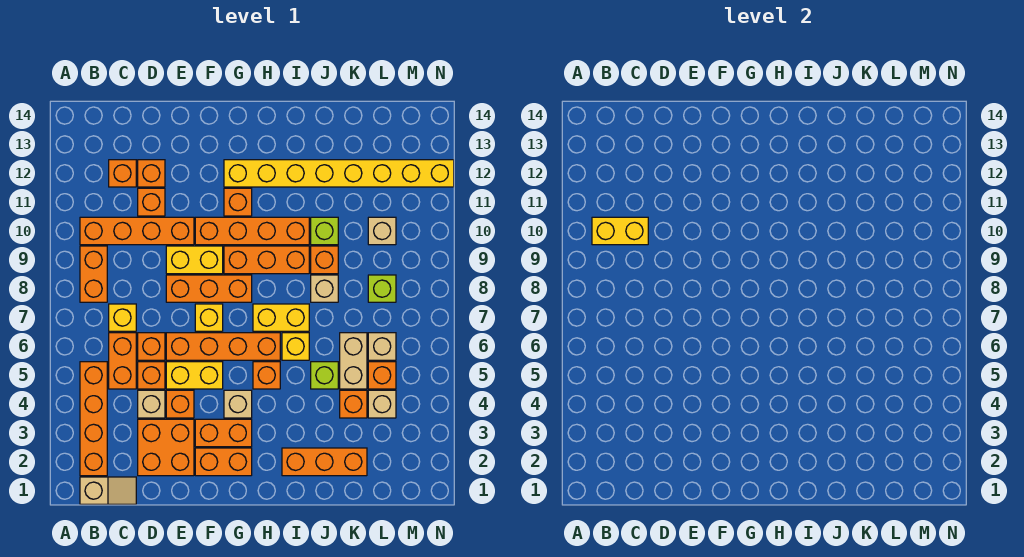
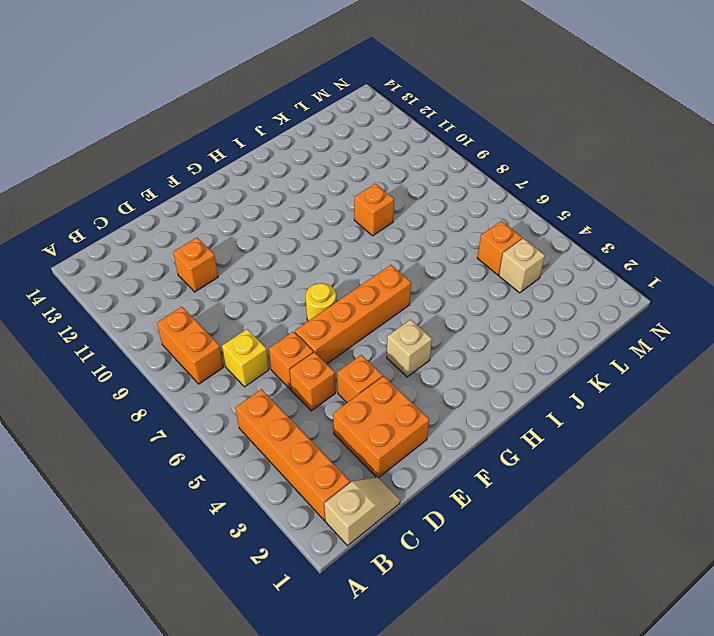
yellow round brick F7 level 1 -> yellow brick F7 level 1
none -> orange brick B10:E10 level 1
none -> orange brick C5:C6 level 1
none -> orange brick C12 level 1
none -> tan brick D4 level 1

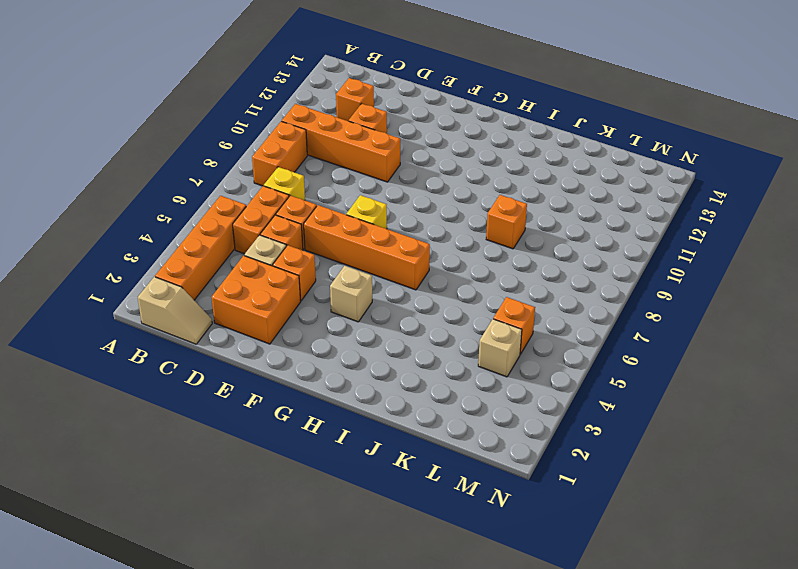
none -> orange brick D12 level 1
none -> yellow brick E5:F5 level 1
none -> orange brick E8:G8 level 1
none -> yellow brick E9:F9 level 1

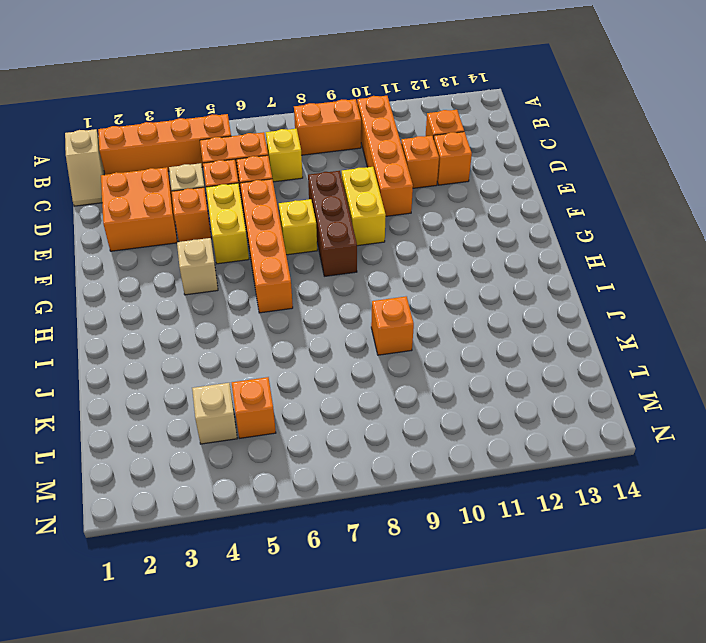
brown brick E8:G8 level 1 -> orange brick E8:G8 level 1
none -> orange brick F2:G2 level 1
none -> orange brick F3:G3 level 1
none -> orange brick F10:I10 level 1
none -> orange brick G9:I9 level 1

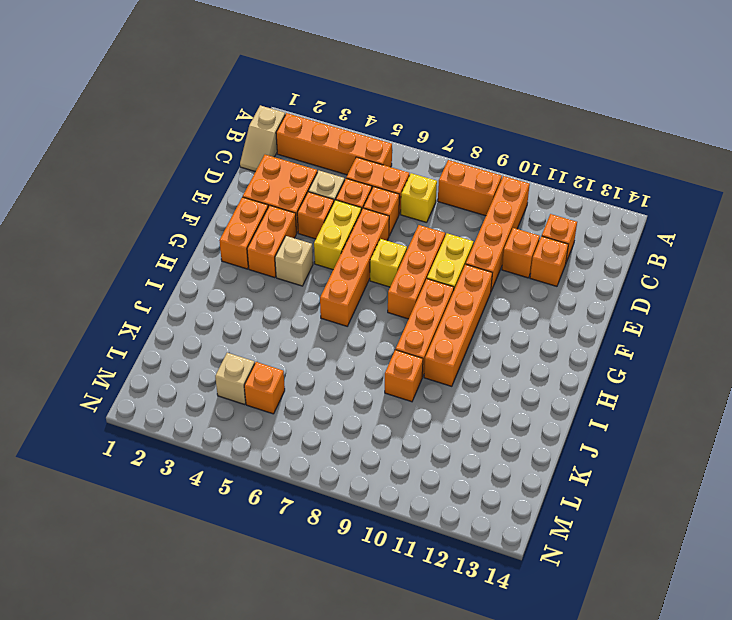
none -> orange brick G11 level 1
none -> yellow brick G12:N12 level 1
none -> orange brick H5 level 1
none -> yellow brick H7:I7 level 1

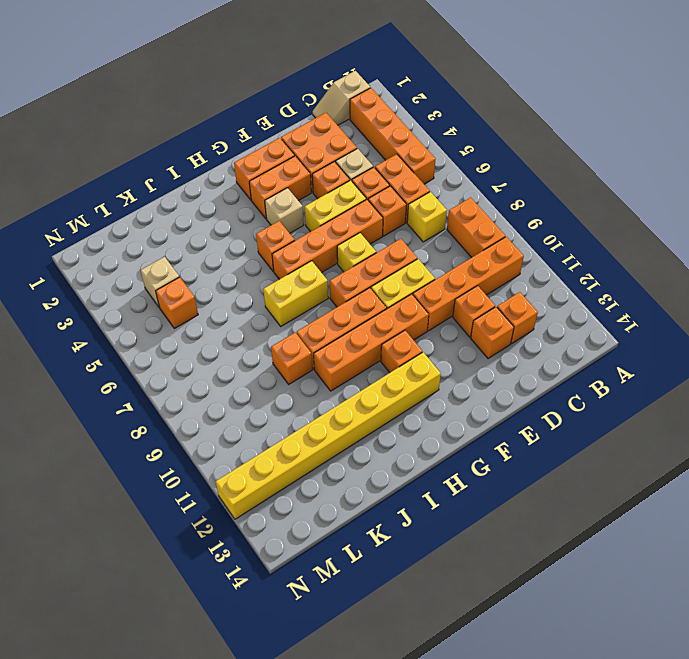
none -> orange brick I2:K2 level 1
none -> yellow brick I6 level 1
none -> lime brick J5 level 1
none -> tan brick J8 level 1

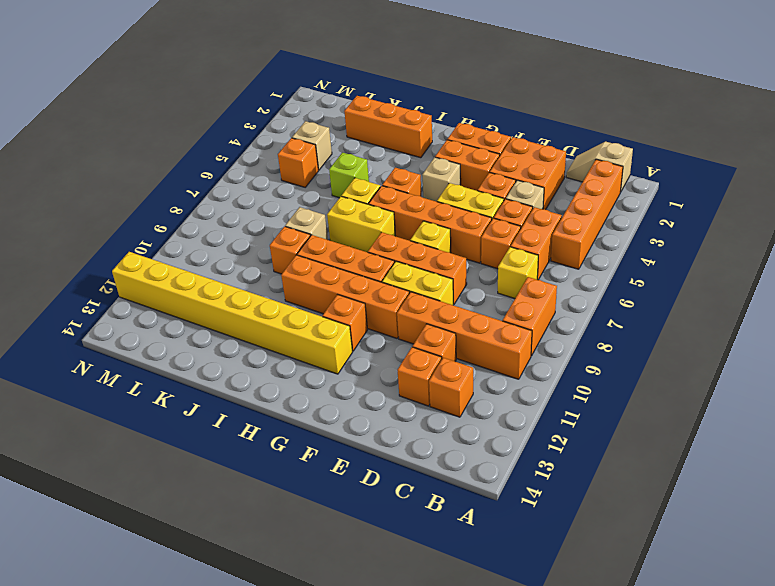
none -> lime brick J10 level 1
none -> orange brick K4 level 1
none -> tan brick K5:K6 level 1
none -> tan brick L6 level 1

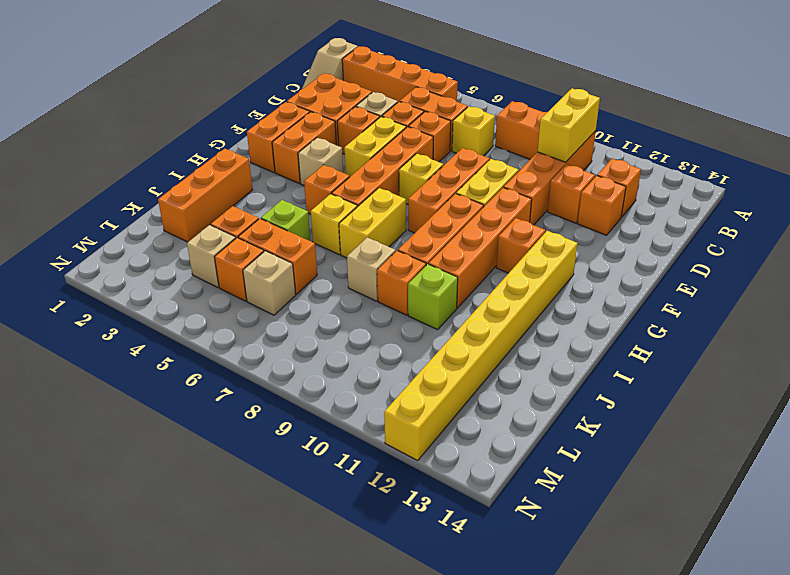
orange brick K5:K6 level 1 -> tan brick K5:K6 level 1
none -> lime brick L8 level 1
none -> tan brick L10 level 1

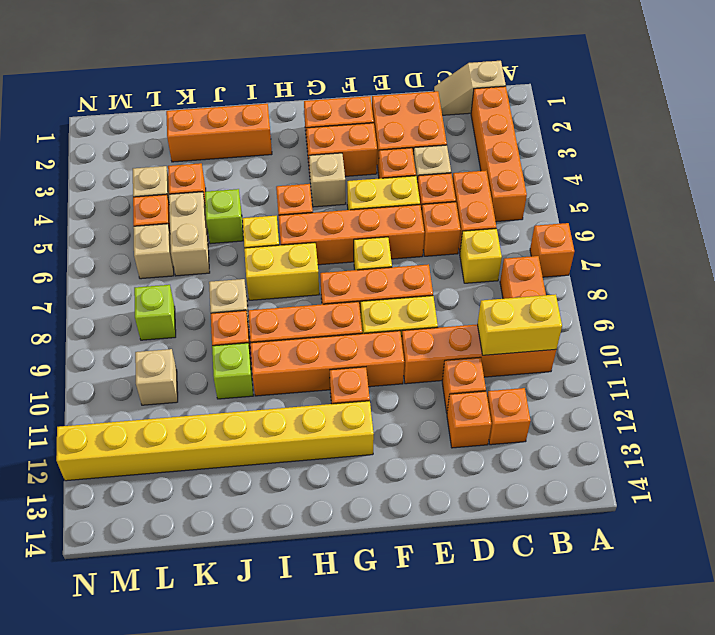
orange brick A7 level 1 -> none

